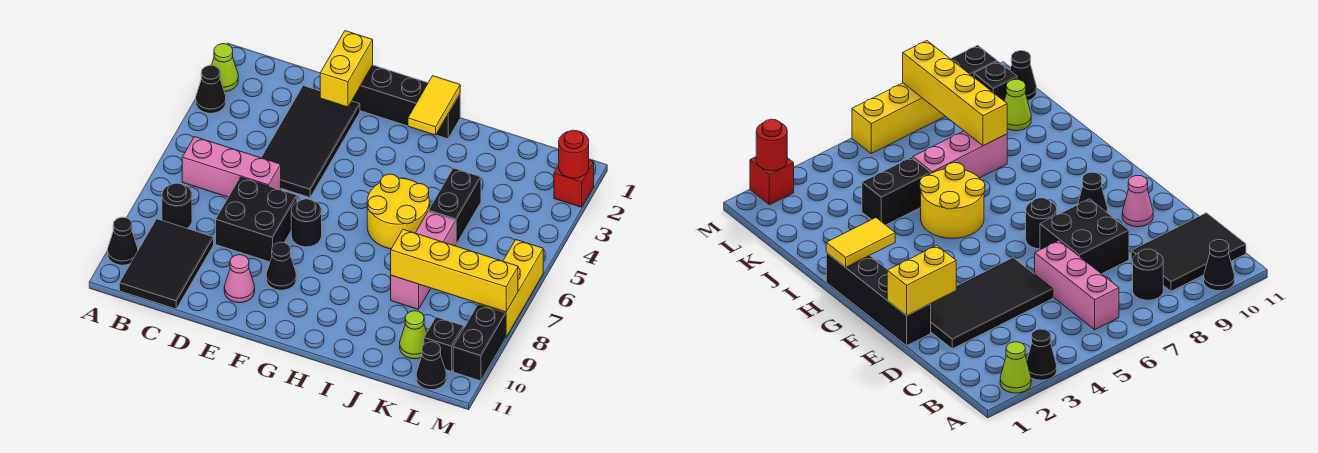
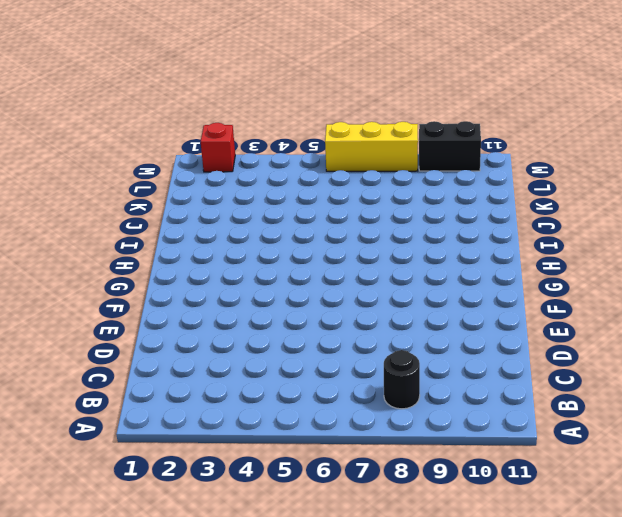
none -> lime cone A2 level 1
none -> black cone A3 level 1
none -> black cone A10 level 1

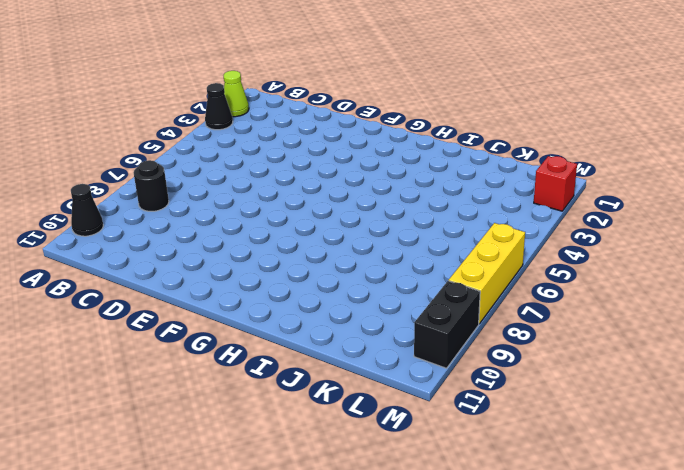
none -> pink brick B6:D6 level 1
none -> black tile B9:C11 level 1
none -> black tile D2:E5 level 1

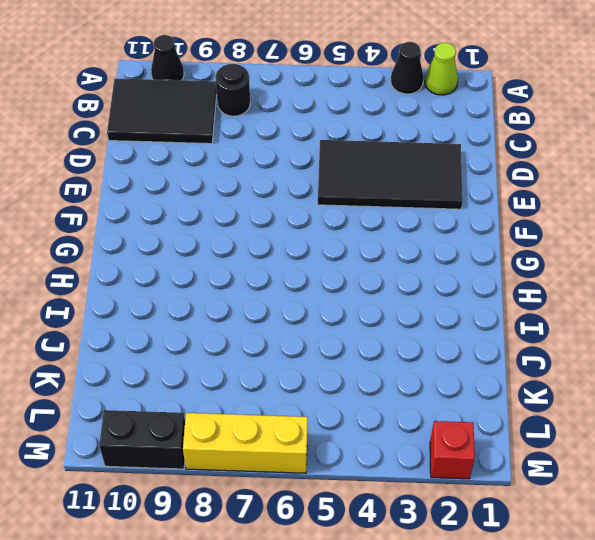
none -> pink brick B6:D6 level 1
none -> black brick D7:E8 level 1
none -> black brick E1:H1 level 1

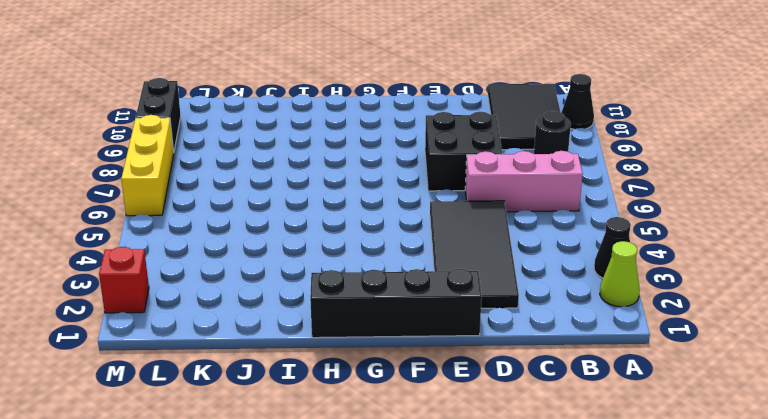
none -> pink cone E10 level 1
none -> black round brick F7 level 1
none -> black cone F9 level 1

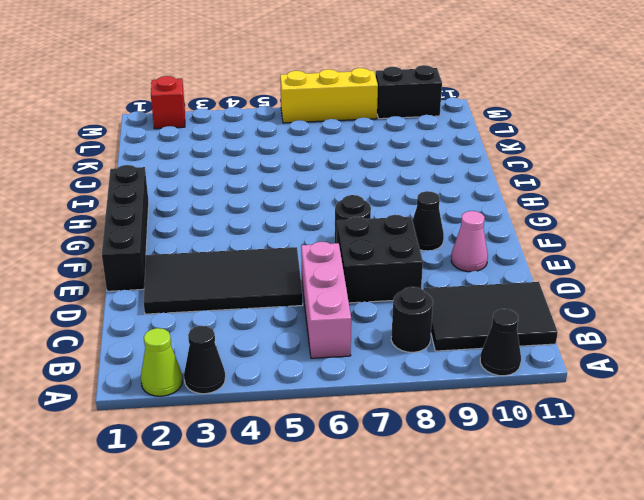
none -> yellow round brick H5:I6 level 1
none -> black brick J4:J5 level 1
none -> pink brick J6:J8 level 1

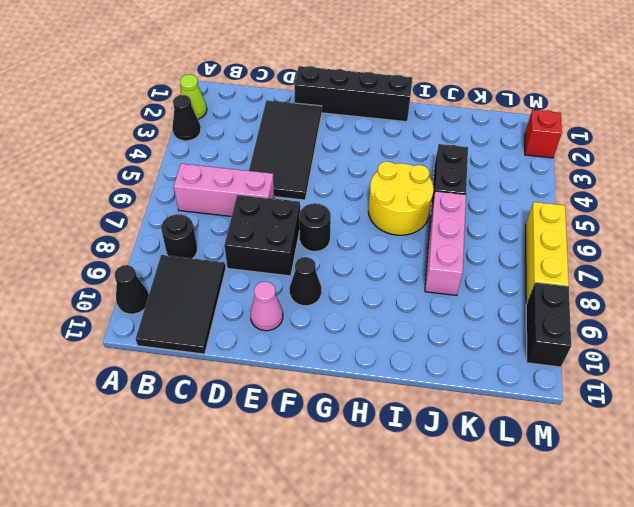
none -> lime cone K10 level 1
none -> black brick L10 level 1
none -> black cone L11 level 1

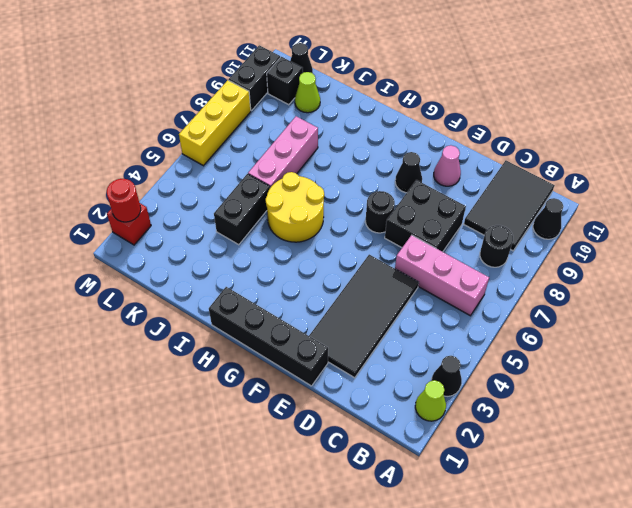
none -> yellow brick E1:E2 level 2
none -> yellow tile H1:H2 level 2
none -> yellow brick J8:M8 level 2

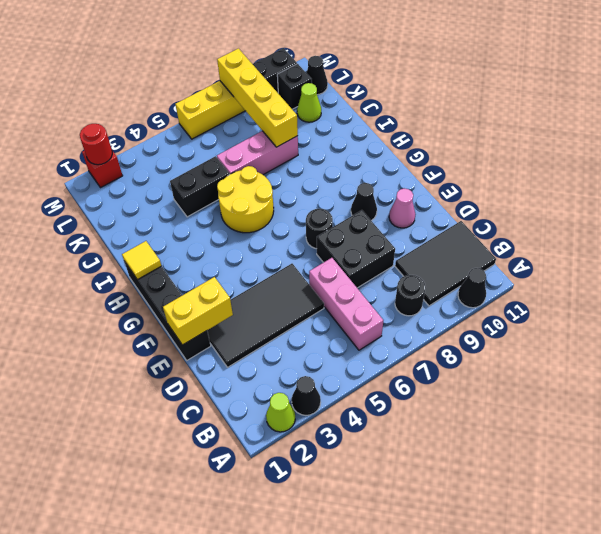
yellow tile H1 level 2 -> yellow tile H1:H2 level 2

